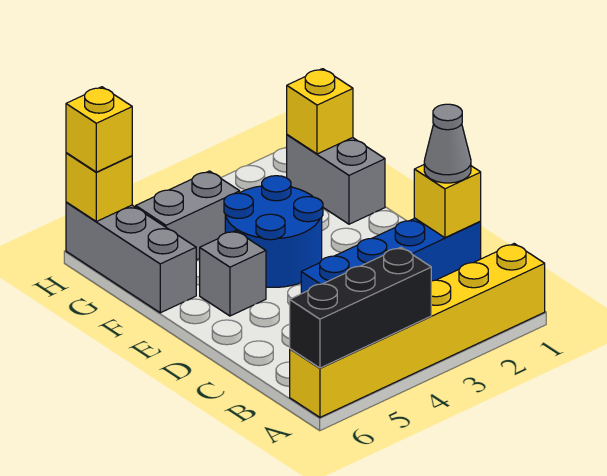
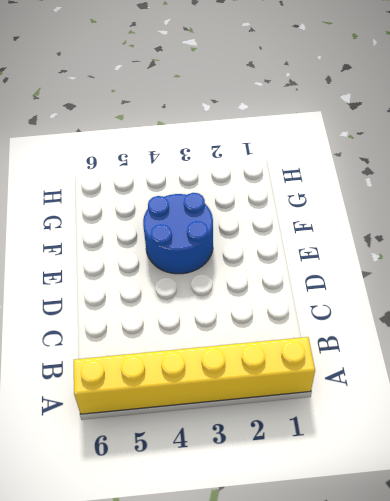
none -> blue brick C1:C4 level 1
none -> grey brick E5 level 1
none -> grey brick F1:G1 level 1

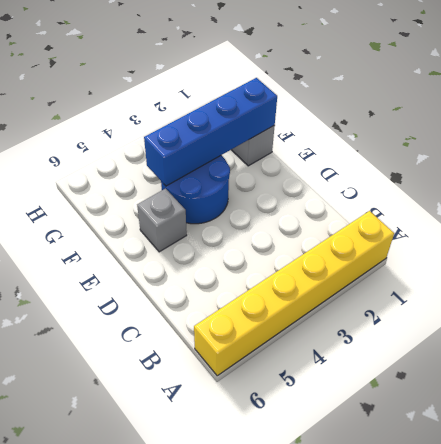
blue brick F1:F4 level 2 -> blue brick C1:C4 level 1
none -> grey brick F6:H6 level 1
none -> grey brick G4:G5 level 1
none -> black brick A4:A6 level 2

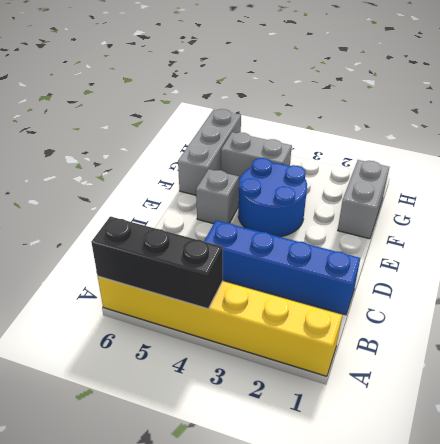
none -> yellow brick C1 level 2
none -> yellow brick G1 level 2
none -> yellow brick H6 level 2

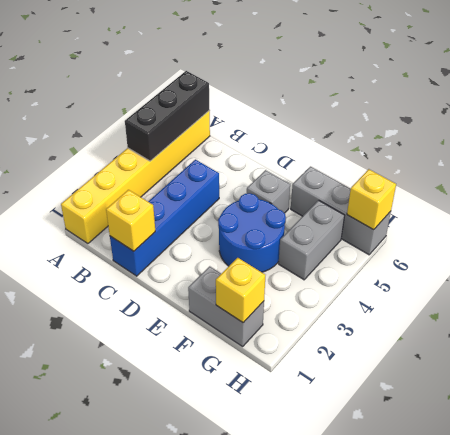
none -> grey cone C1 level 3
none -> yellow brick H6 level 3

